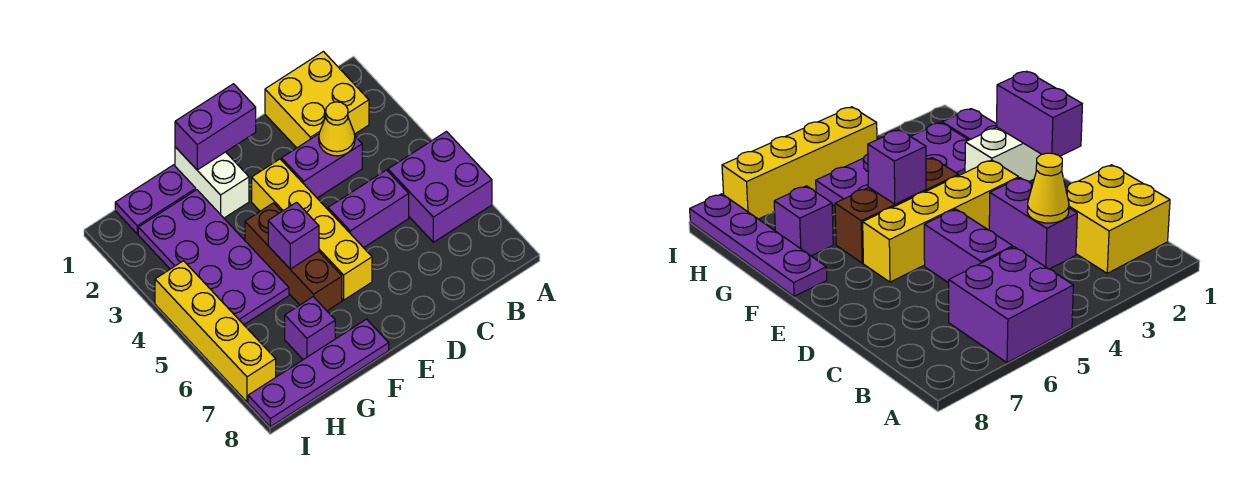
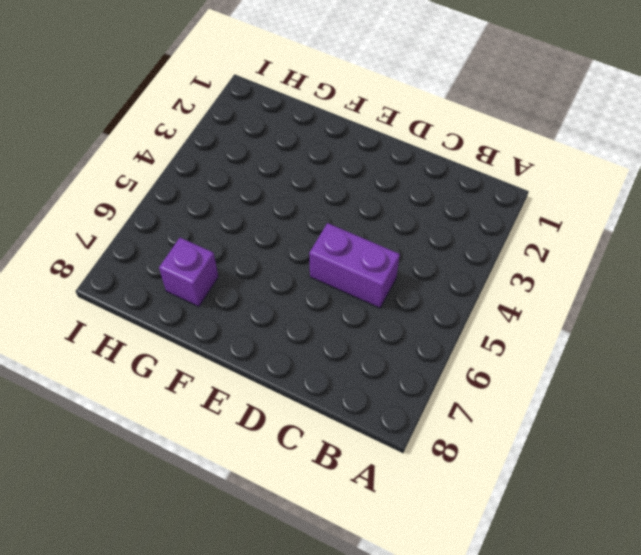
none -> purple brick A5:B6 level 1
none -> yellow brick B1:C2 level 1
none -> purple brick C3:D3 level 1

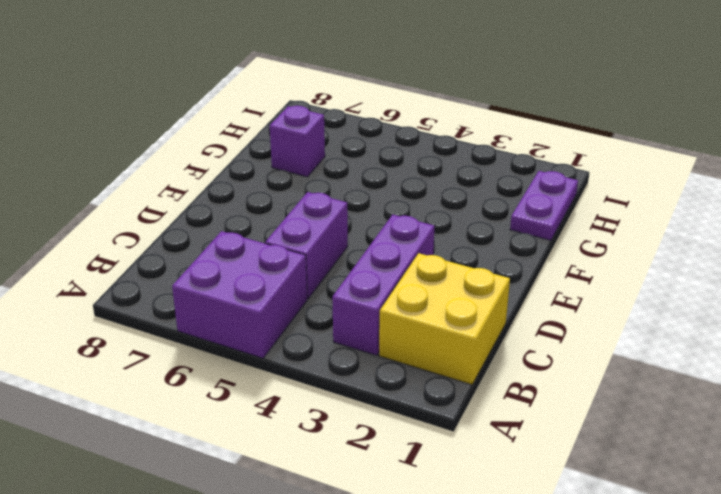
purple brick B3:D3 level 1 -> purple brick C3:D3 level 1
none -> yellow brick E3:E6 level 1
none -> white brick F1:F2 level 1
none -> brown brick F4:F6 level 1

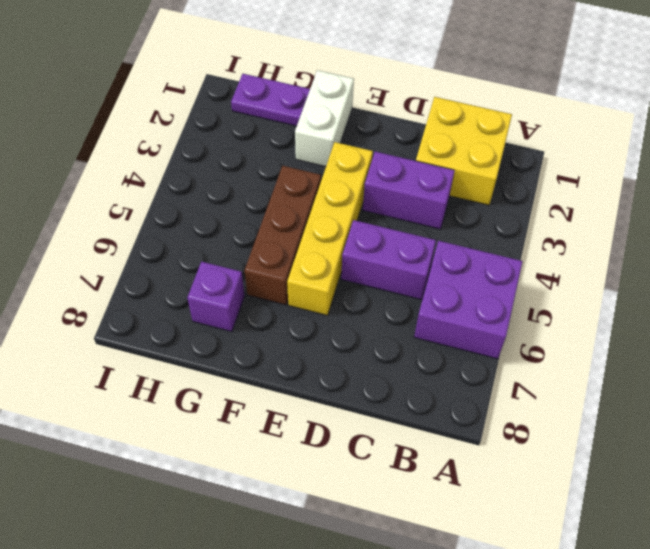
none -> purple plate F8:I8 level 1
none -> purple plate G2:H5 level 1
none -> yellow brick I4:I7 level 1

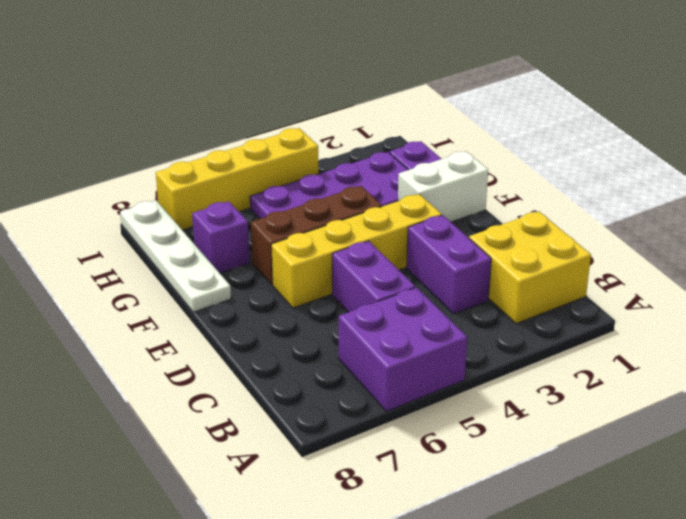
white plate F8:I8 level 1 -> purple plate F8:I8 level 1
none -> yellow cone C3 level 2
none -> purple brick E1:F1 level 2
none -> purple brick F5 level 2

